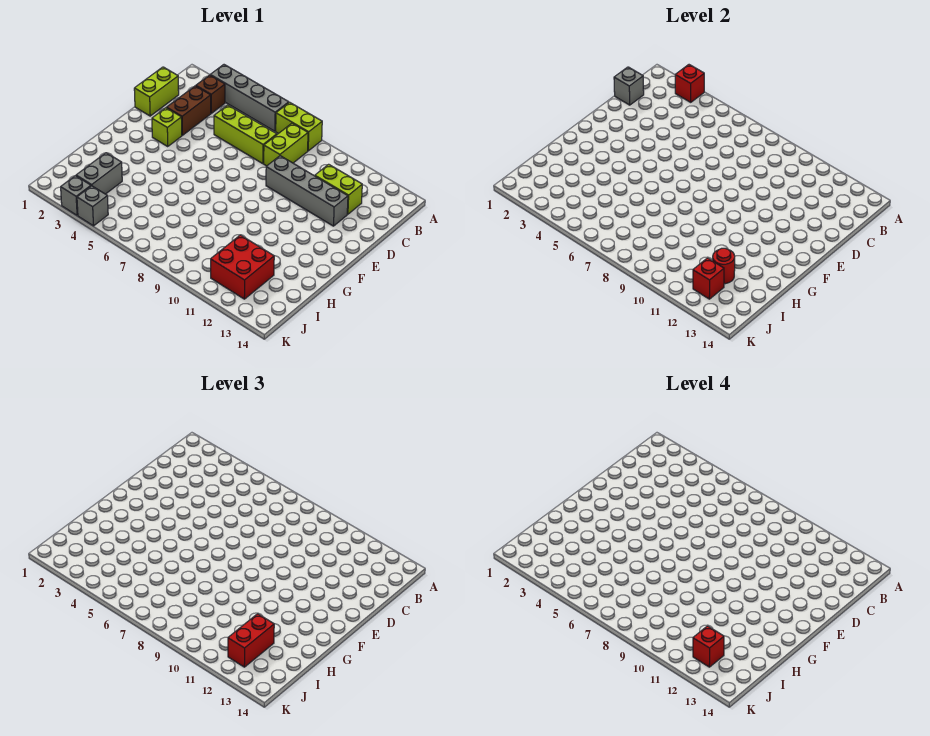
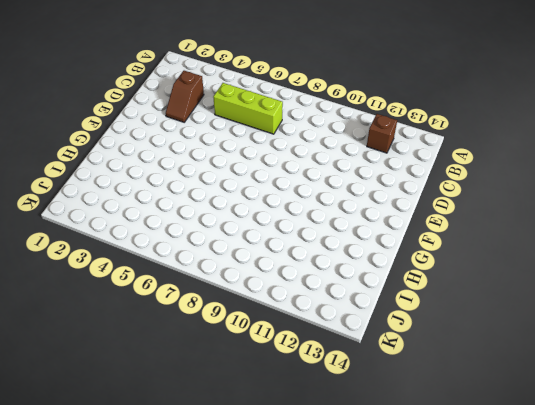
brown brick B12 level 1 -> brown brick B3 level 1
brown slope C3:D3 level 1 top C -> brown brick C3:D3 level 1
none -> grey brick A3:A6 level 1
none -> lime brick A7:A8 level 1
none -> lime brick B8:C8 level 1

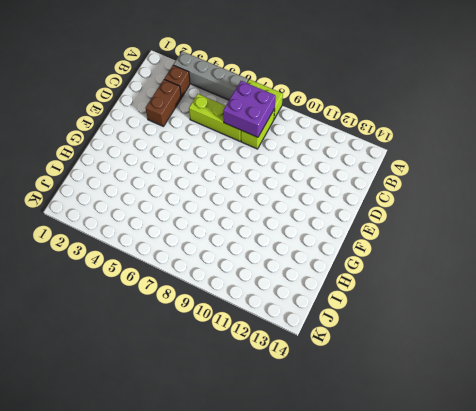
purple brick B7:C8 level 2 -> none
none -> lime brick C1:D1 level 1
none -> lime brick C11:C12 level 1
none -> grey brick D9:D12 level 1

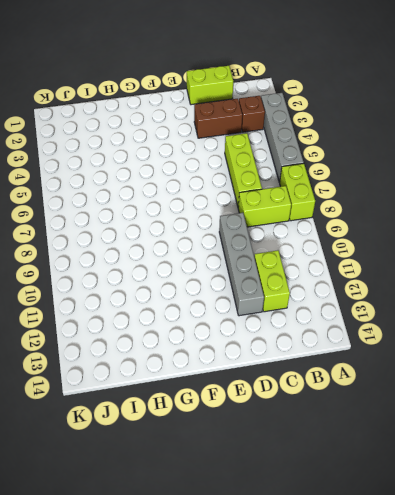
none -> lime brick E3 level 1
none -> grey brick I3:J3 level 1
none -> red brick I11:J12 level 1

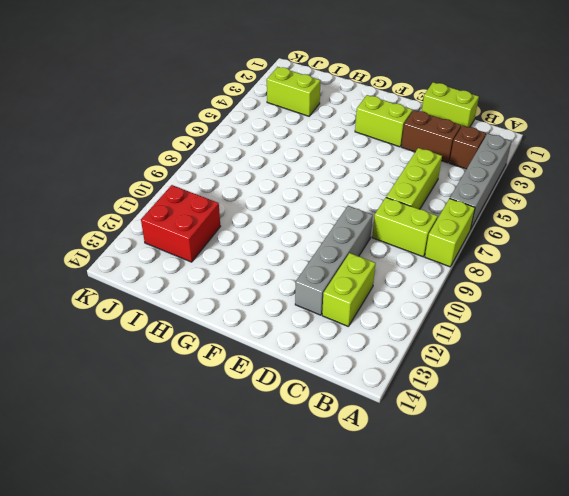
lime brick E3:F3 level 1 -> lime brick E3 level 1
lime brick I3:J3 level 1 -> grey brick I3:J3 level 1
none -> grey brick K3 level 1
none -> grey brick K4 level 1
none -> red brick A3 level 2

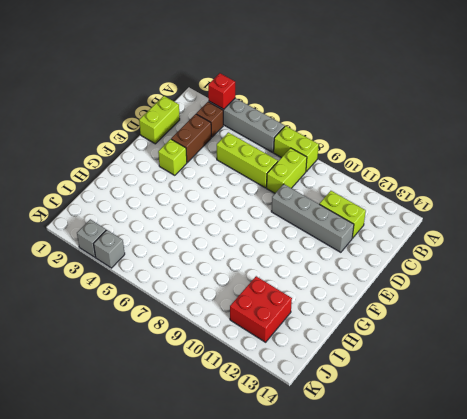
none -> grey brick I3:J3 level 1
none -> grey brick C1 level 2
none -> red round brick I12 level 2

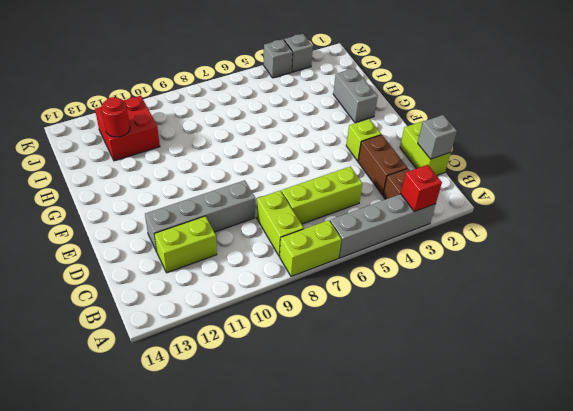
grey brick G2:H2 level 1 -> grey brick I3:J3 level 1
none -> red brick J12 level 2
none -> red brick I12:J12 level 3
none -> red brick J12 level 4

